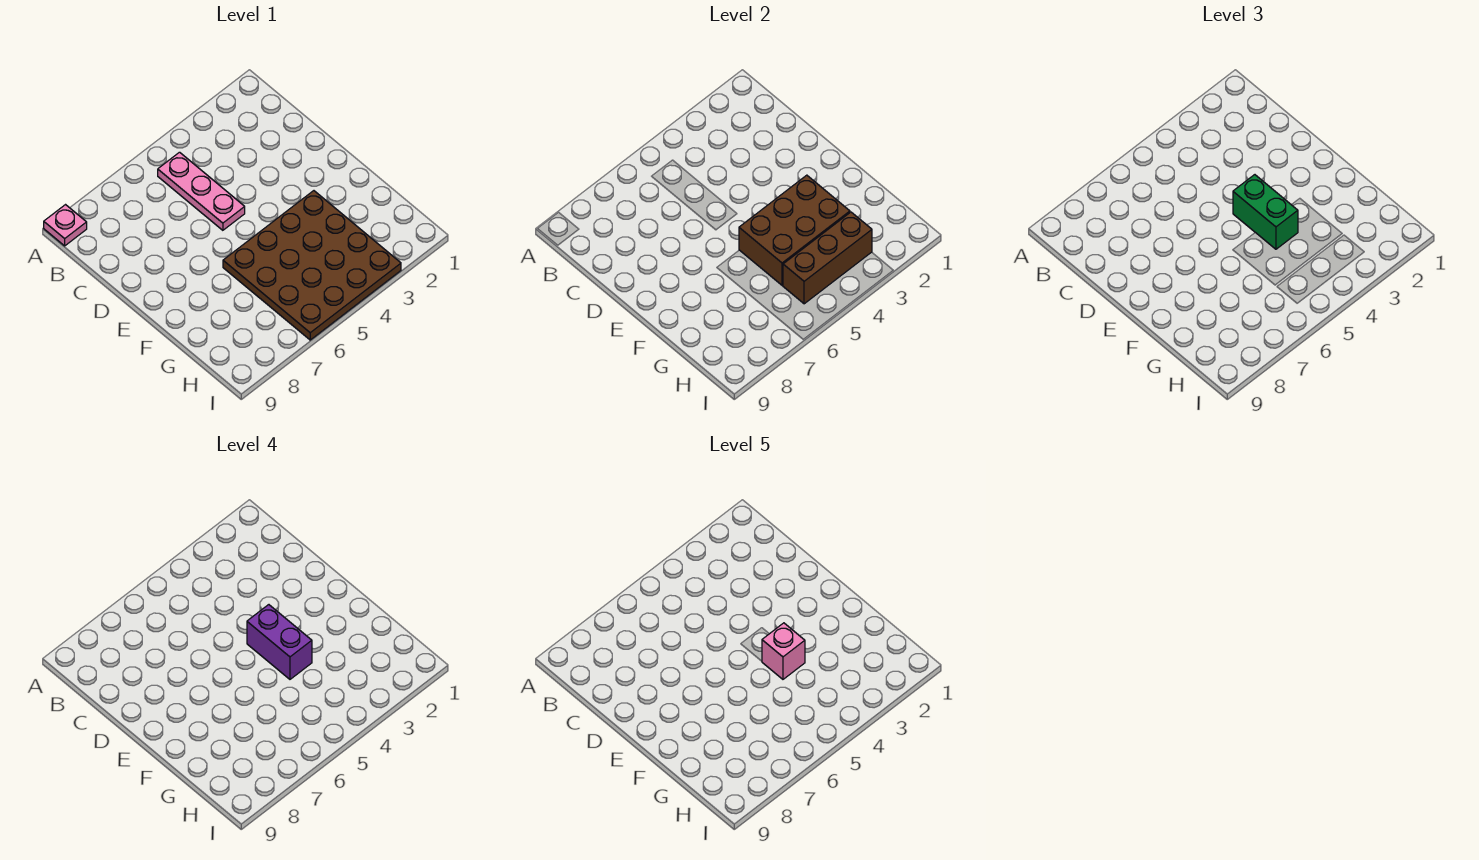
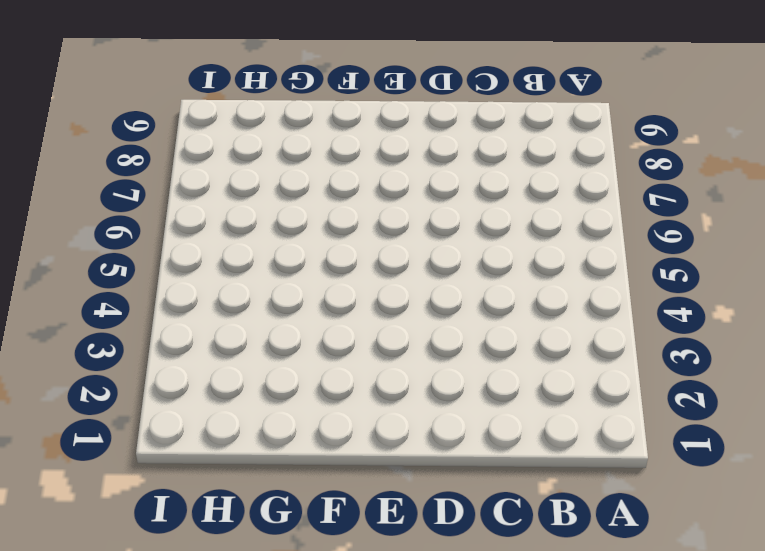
none -> pink plate A9 level 1
none -> pink plate B5:D5 level 1

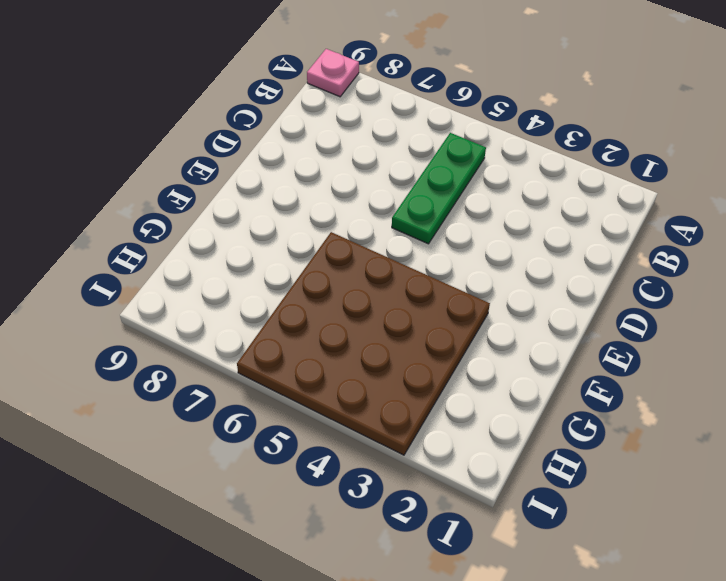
green plate B5:D5 level 1 -> pink plate B5:D5 level 1
none -> brown brick F3:G5 level 2
none -> brown brick H3:H5 level 2

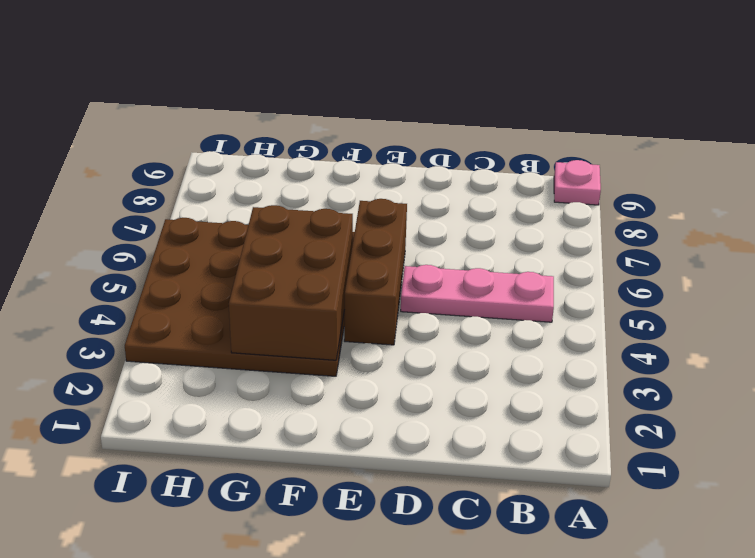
brown brick E4:E6 level 1 -> brown brick H3:H5 level 2
none -> green brick E4:F4 level 3
none -> purple brick E4:F4 level 4

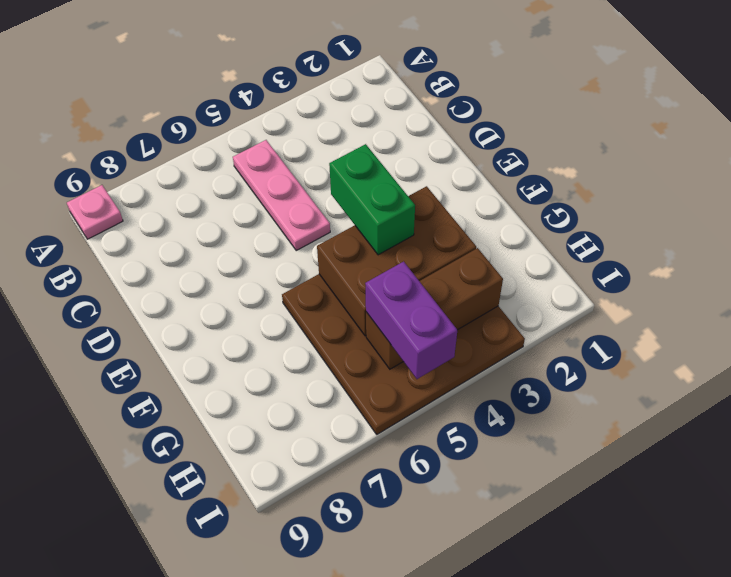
purple brick H5:I5 level 3 -> purple brick E4:F4 level 4
none -> pink brick F4 level 5

